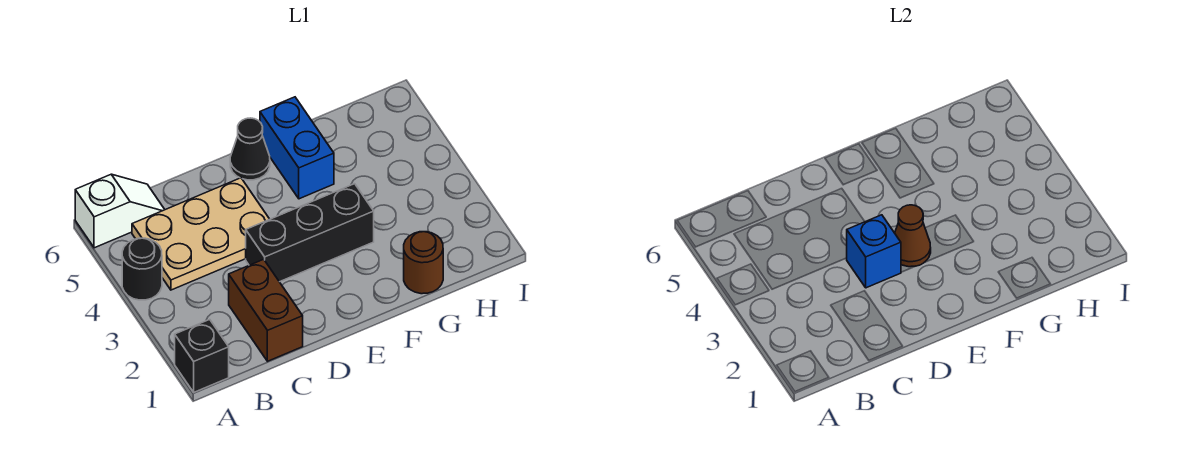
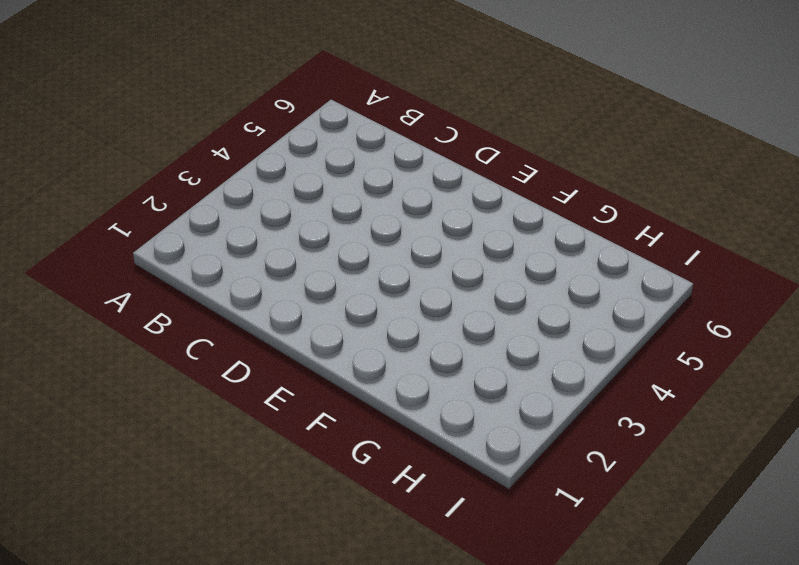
none -> black brick A1 level 1
none -> black round brick A4 level 1

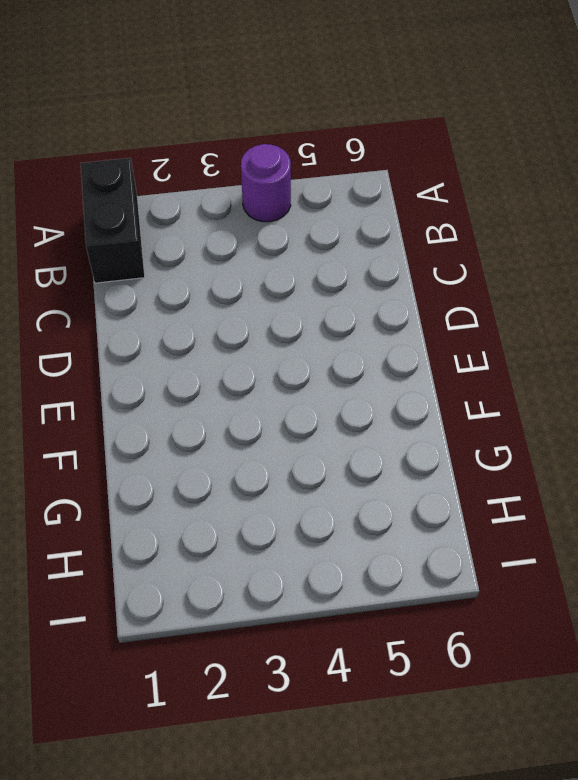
black brick A1:B1 level 1 -> black brick A1 level 1
purple round brick A4 level 1 -> black round brick A4 level 1
none -> white slope A6:B6 level 1 top A
none -> tan plate B4:D5 level 1

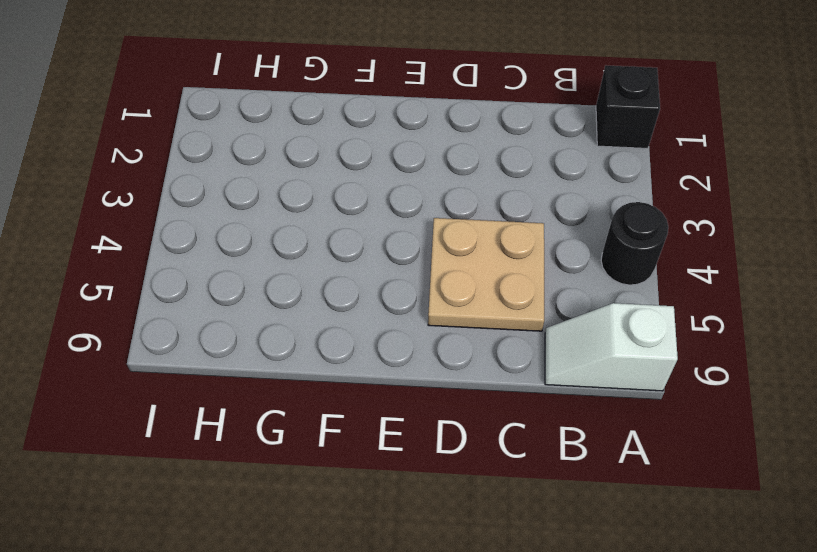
tan plate C4:D5 level 1 -> tan plate B4:D5 level 1
none -> brown brick C1:C2 level 1
none -> black brick D3:F3 level 1

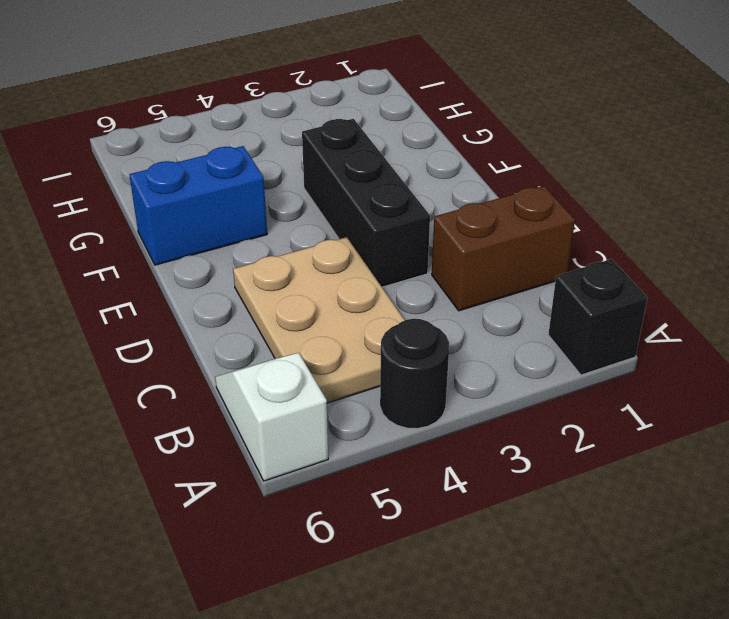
none -> black cone E6 level 1
none -> brown round brick G1 level 1

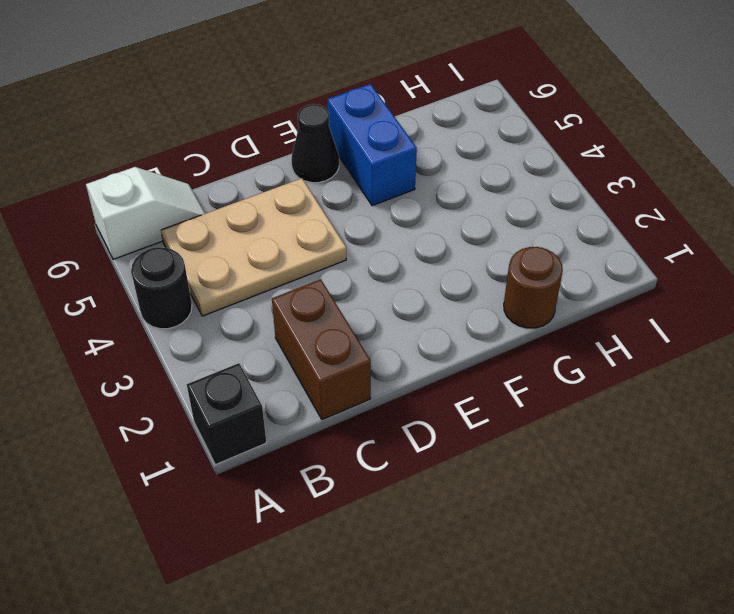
none -> black brick D3:F3 level 1
none -> blue brick D3 level 2

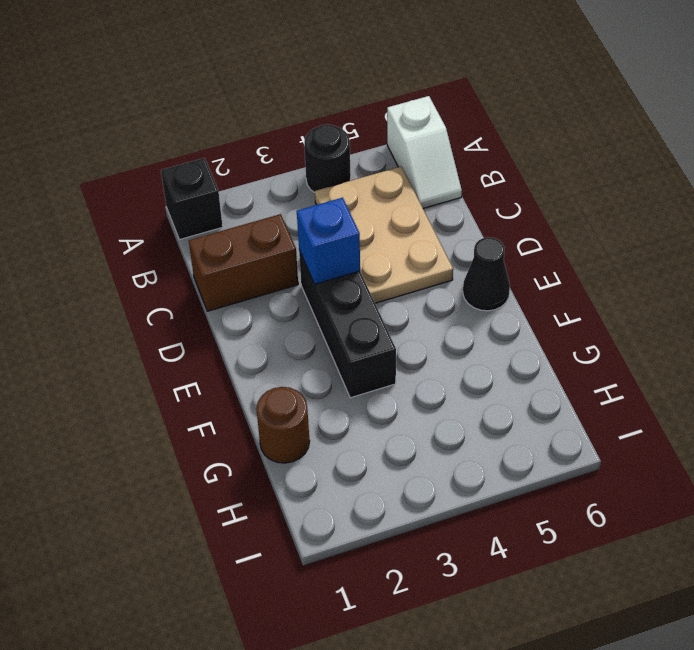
none -> blue brick F5:F6 level 1
none -> brown cone E3 level 2

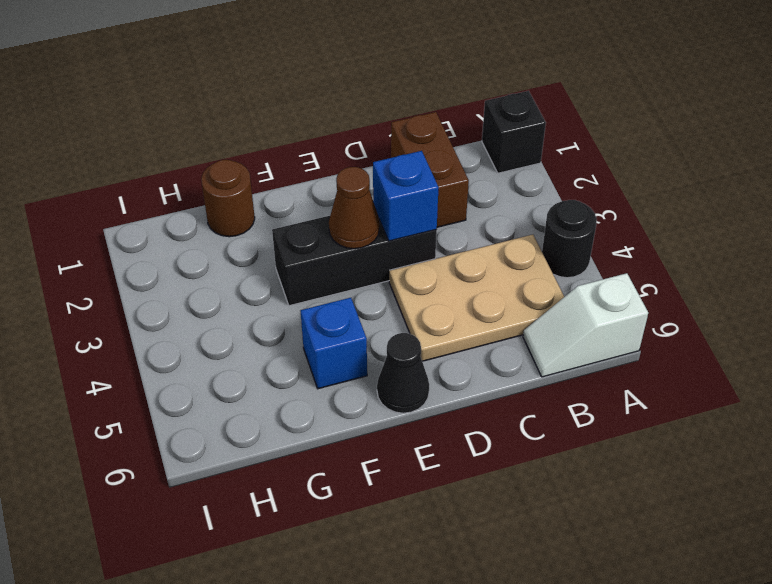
blue brick F5 level 1 -> blue brick F5:F6 level 1

